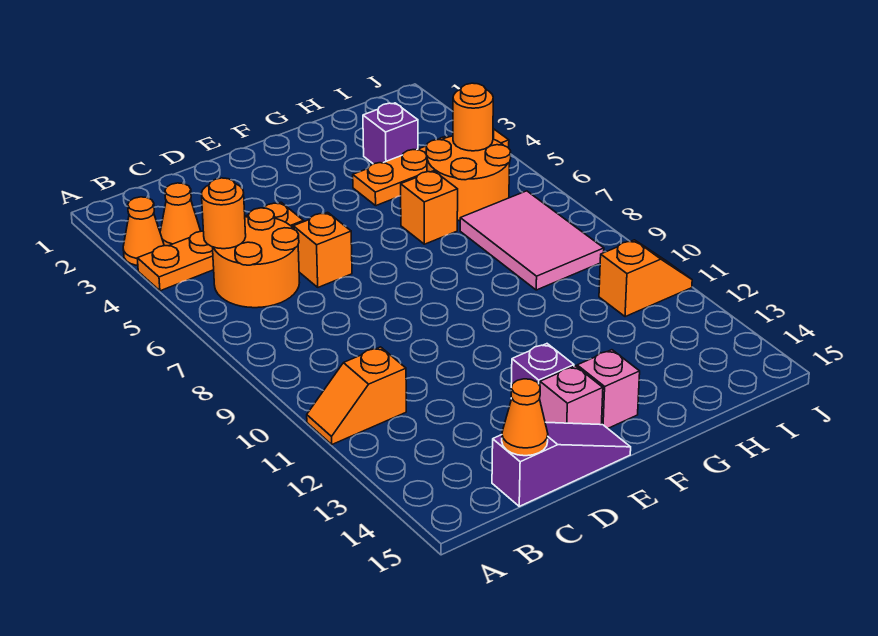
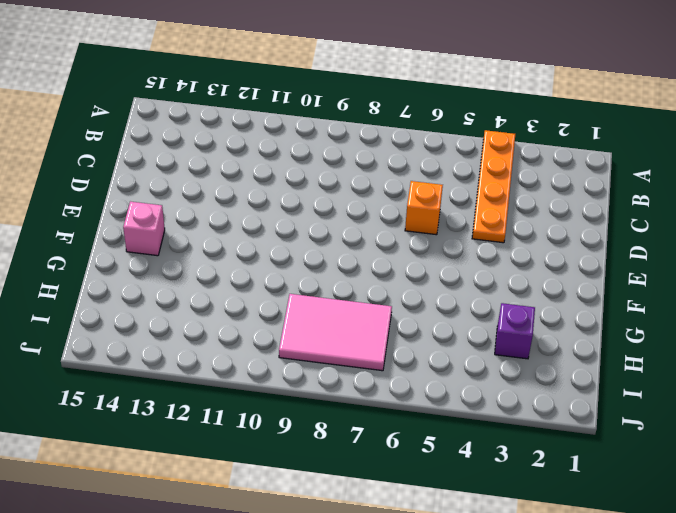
none -> orange cone A3 level 1
none -> orange slope A11:B11 level 1 top B
none -> orange cone B3 level 1

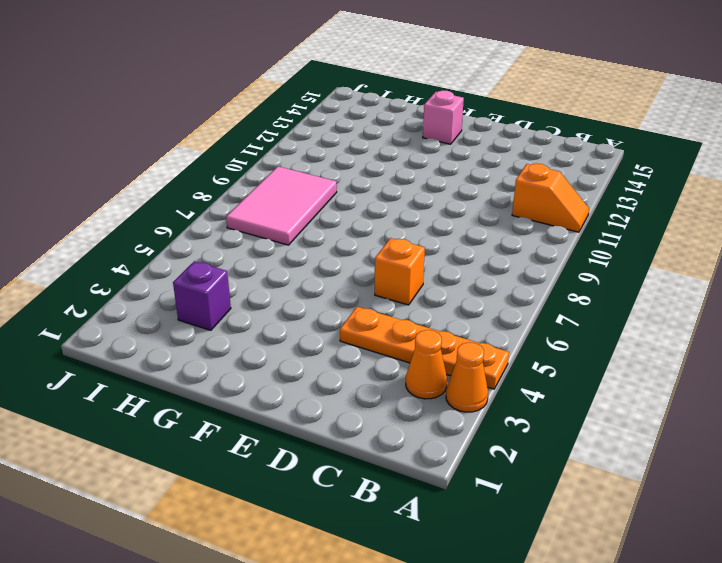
none -> orange round brick B5:C6 level 1
none -> purple slope C15:E15 level 1 top C
none -> purple brick E13 level 1

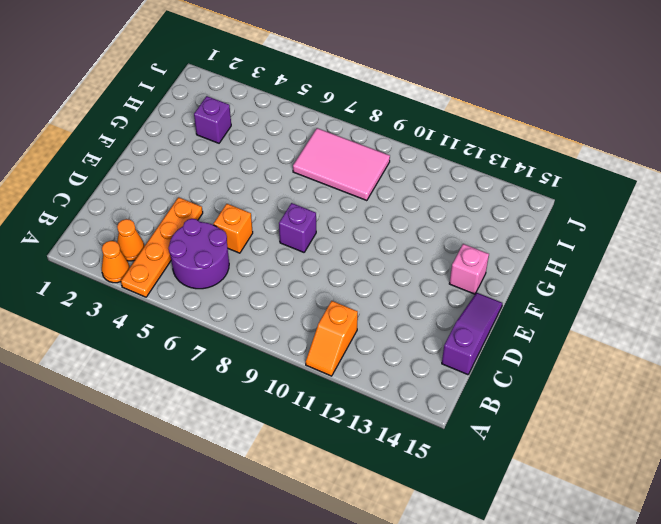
purple round brick B5:C6 level 1 -> orange round brick B5:C6 level 1
purple brick E8 level 1 -> purple brick E13 level 1
none -> pink brick E14 level 1
none -> orange plate G4:J4 level 1
none -> orange brick G6 level 1

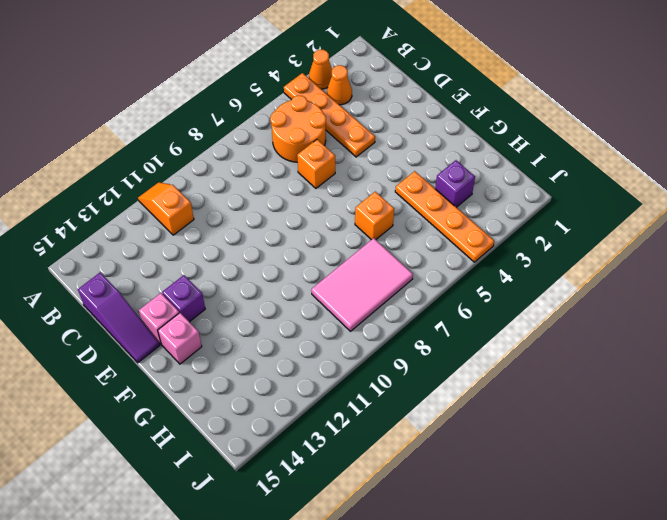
none -> orange round brick H5:I6 level 1
none -> orange slope I11:J11 level 1 top I
none -> orange round brick B5 level 2

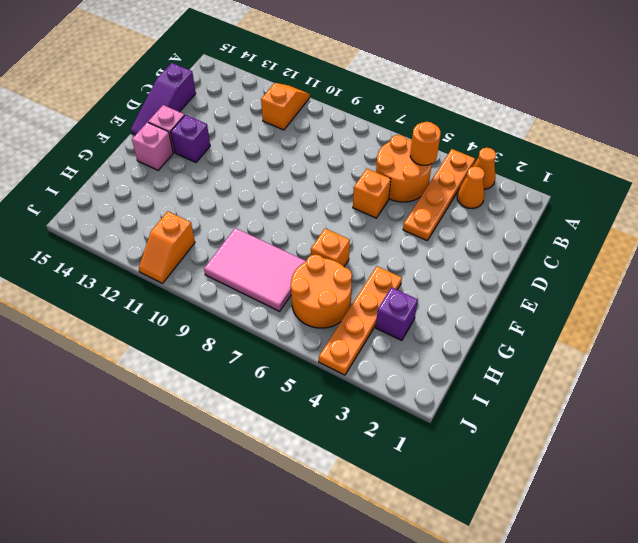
none -> orange cone C15 level 2
none -> orange round brick I5 level 2

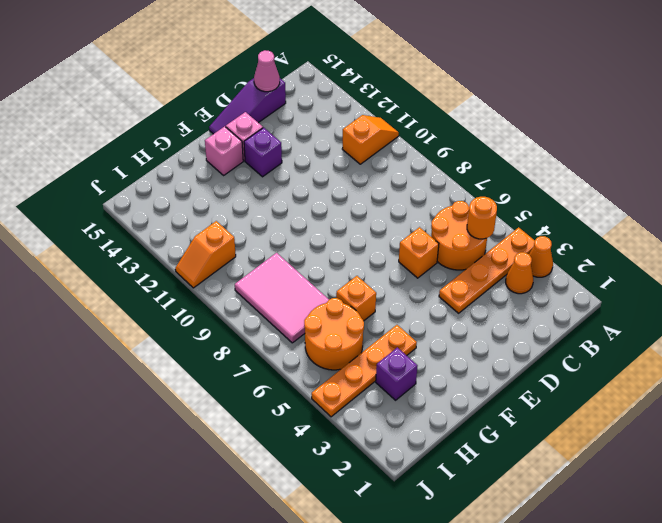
pink cone C15 level 2 -> orange cone C15 level 2
none -> orange round brick I5 level 2

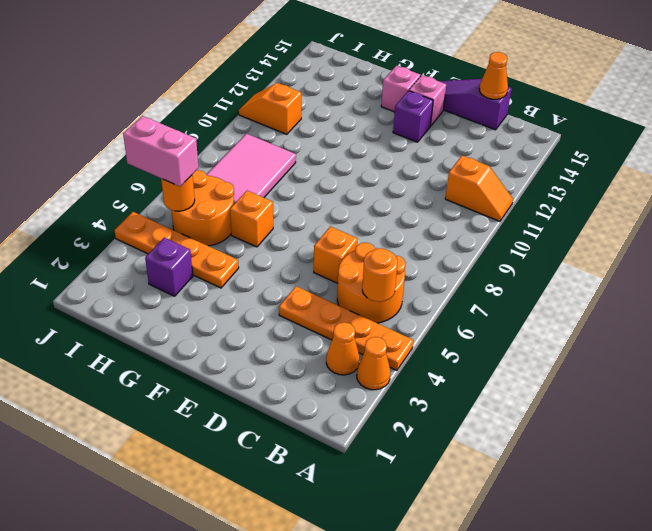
pink brick I5:J5 level 3 -> none

